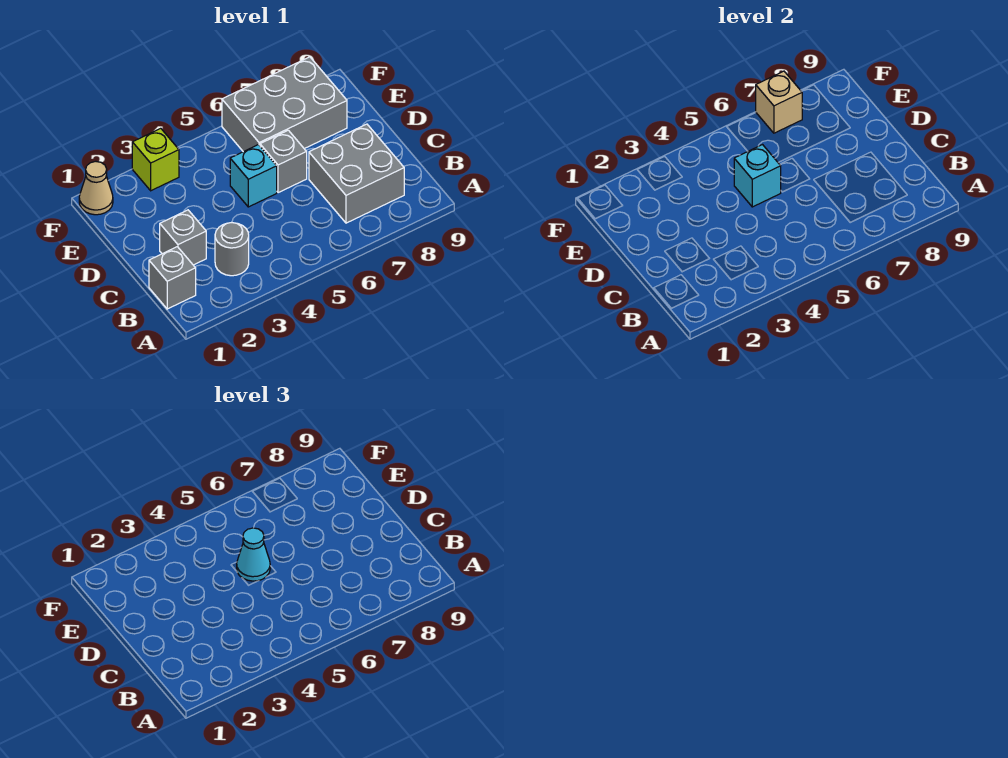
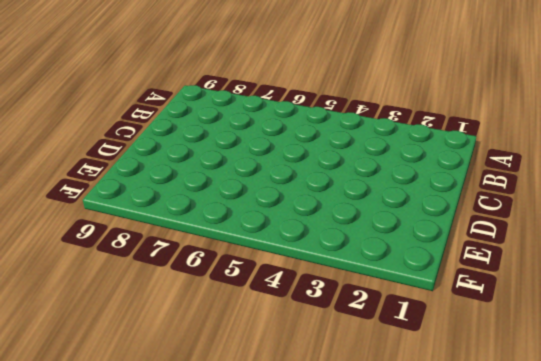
none -> grey brick B1 level 1
none -> grey round brick B3 level 1
none -> grey brick B7:C8 level 1

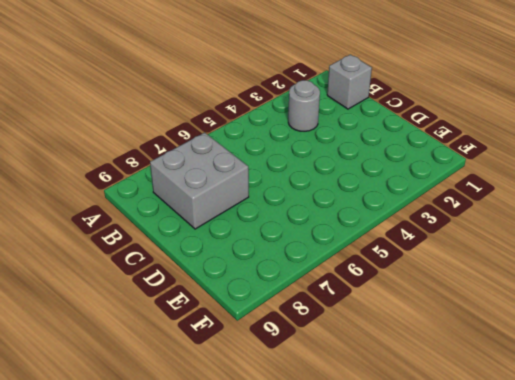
none -> grey brick C2 level 1
none -> cyan brick D5 level 1
none -> grey brick D6 level 1

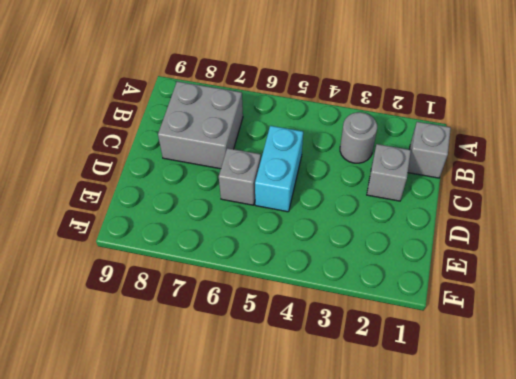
cyan brick C5:D5 level 1 -> cyan brick D5 level 1
none -> grey brick E6:F8 level 1
none -> tan cone F1 level 1
none -> lime brick F3 level 1

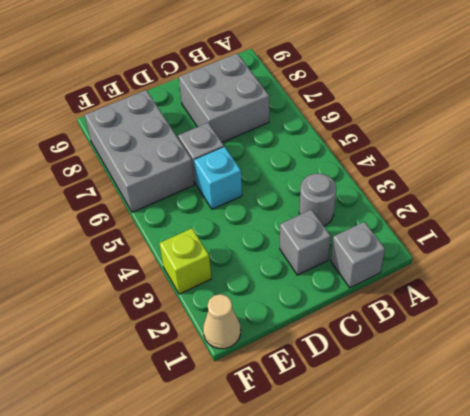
none -> cyan brick D5 level 2
none -> tan brick F7 level 2
none -> cyan cone D5 level 3

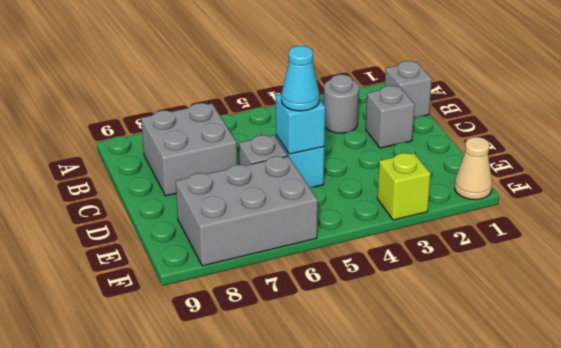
none -> tan brick F7 level 2

